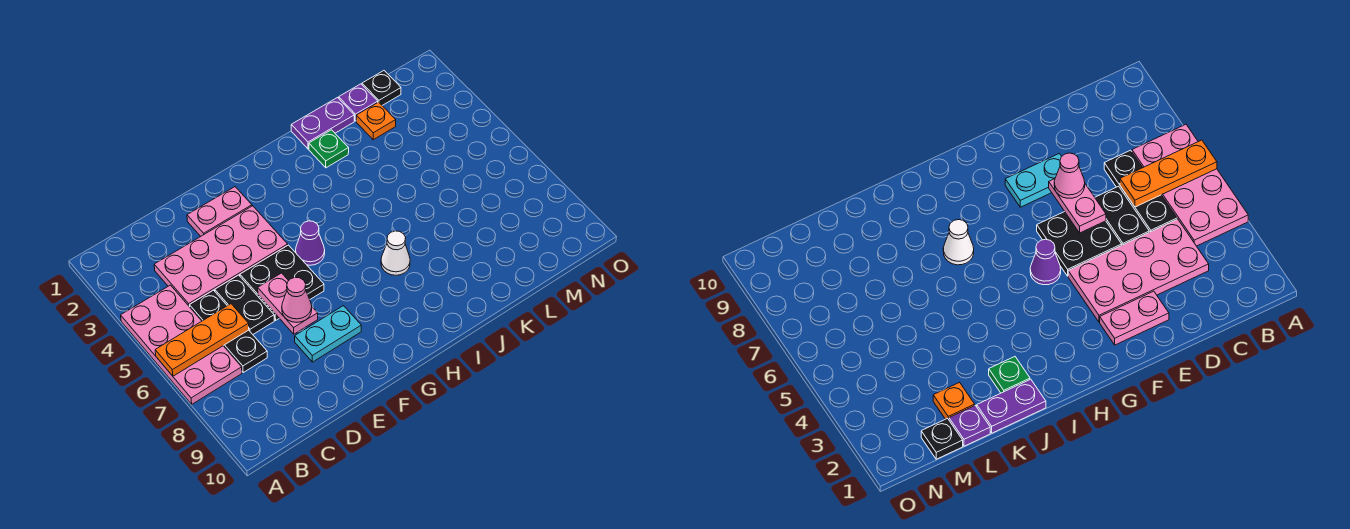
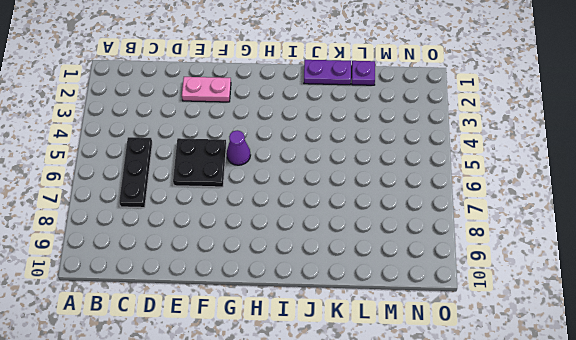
none -> pink plate A4:B7 level 1
none -> pink plate C3:F4 level 1
none -> black plate D5:D6 level 1

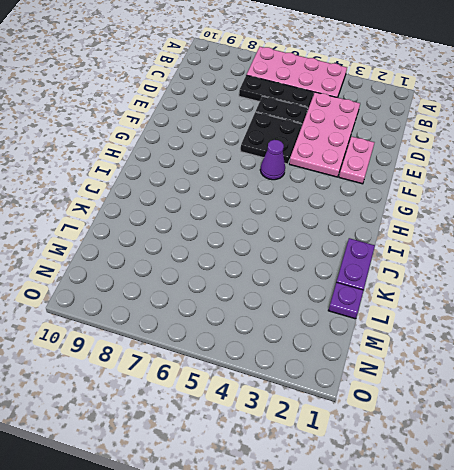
none -> cyan plate E8:F8 level 1
none -> white cone I7 level 1
none -> green plate J2 level 1

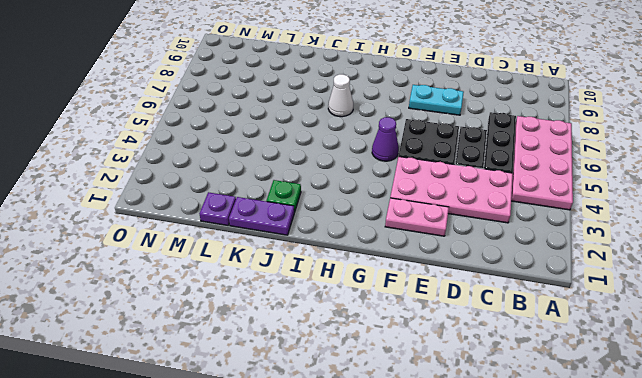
none -> orange plate L2 level 1
none -> black plate M1 level 1
none -> orange plate A6:C6 level 2

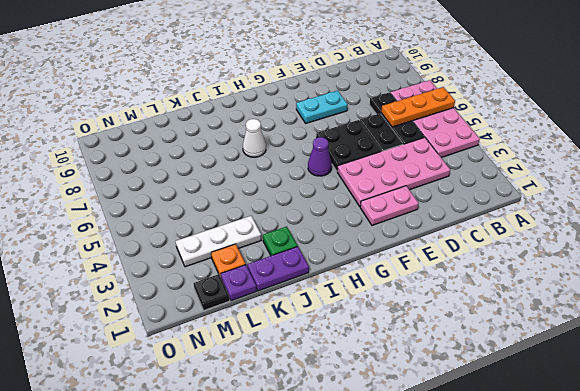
white plate K3:M3 level 1 -> none
none -> pink plate E6:E7 level 2
none -> pink cone E7 level 3

